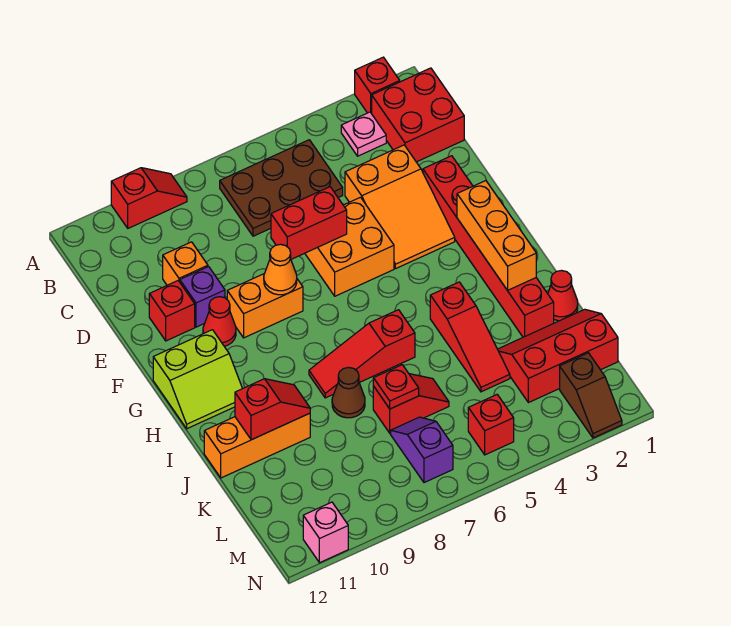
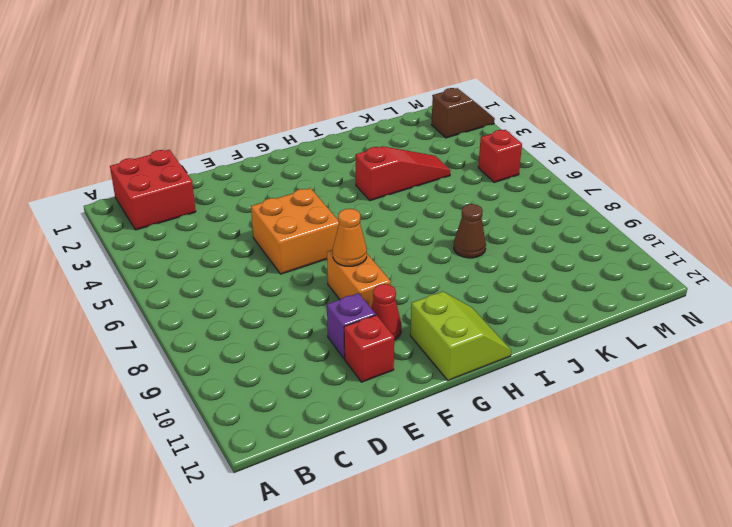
none -> red brick A2 level 1
none -> red slope A9:A10 level 1 top 10
none -> pink plate B3 level 1
none -> brown plate B5:C7 level 1

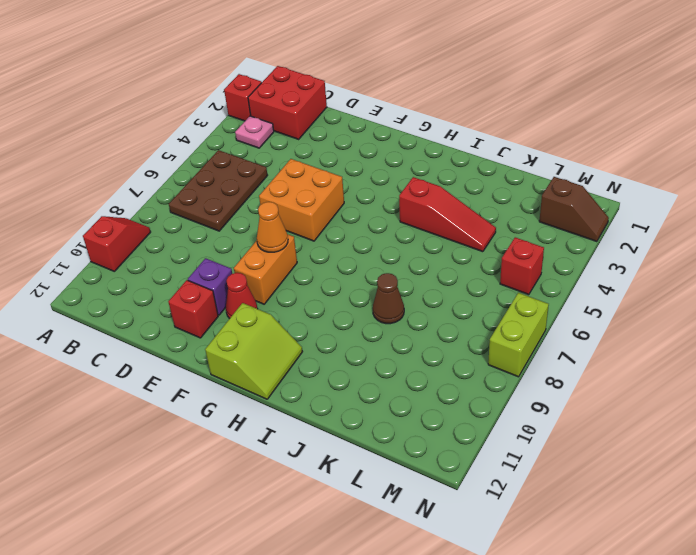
lime brick N7:N8 level 1 -> none
none -> orange slope D3:F4 level 1 top D
none -> orange brick D10 level 1
none -> red brick E2:J2 level 1
none -> red slope I6:I8 level 1 top 6

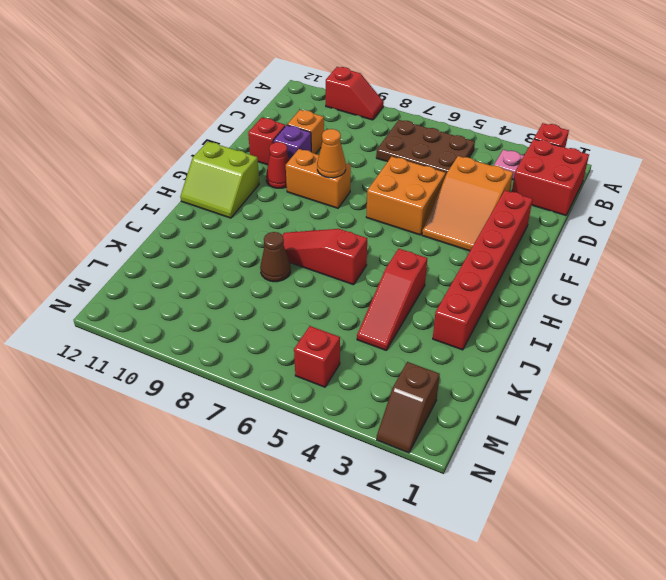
none -> red cone J1 level 1
none -> orange brick J10:J12 level 1
none -> red slope K1:L3 level 1 top L
none -> red slope K6:K7 level 1 top 7

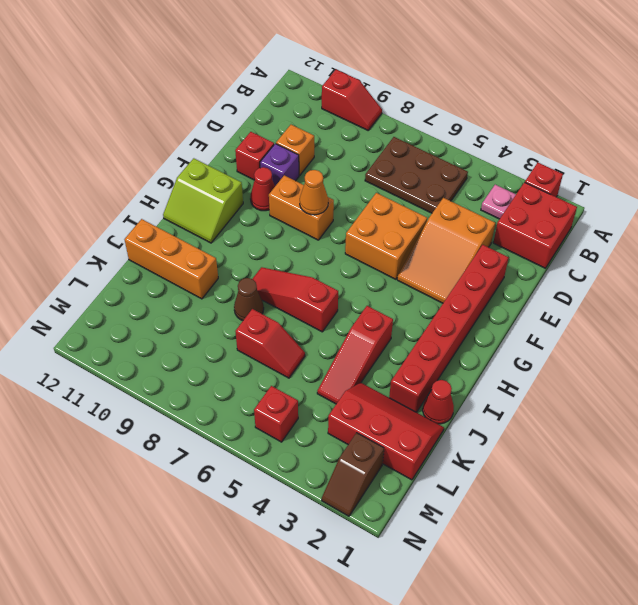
none -> purple slope L7:M7 level 1 top M
none -> pink brick N11 level 1
none -> red brick E6:E7 level 2
none -> orange brick G2:I2 level 2

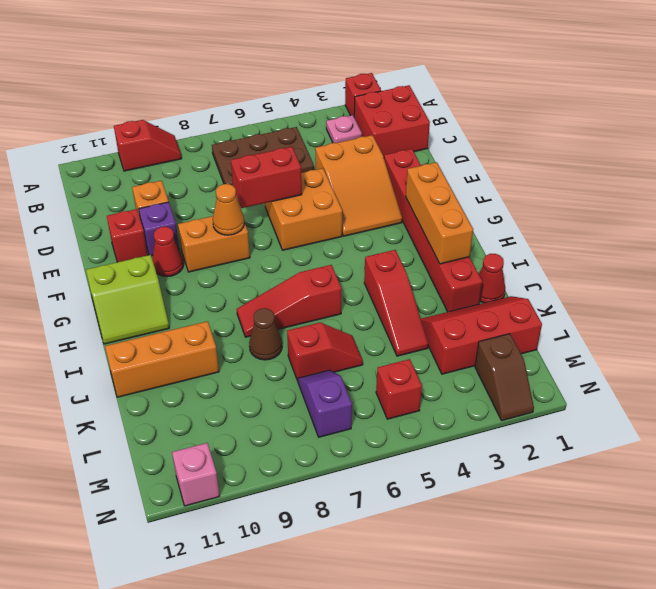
none -> red slope J10:J11 level 2 top 11
none -> red plate K7 level 2

